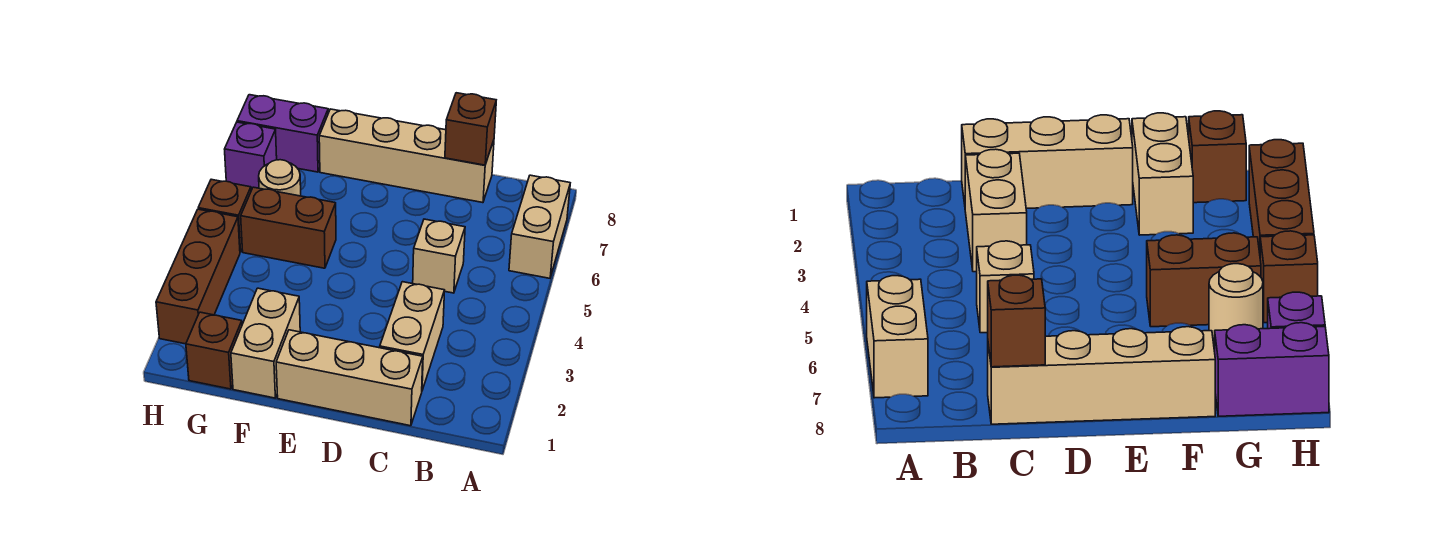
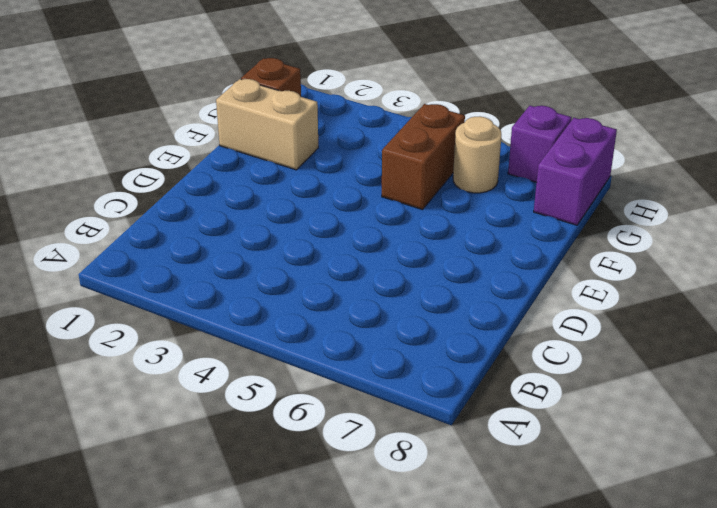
none -> tan brick A6:A7 level 1
none -> tan brick C1:E1 level 1
none -> tan brick C2:C3 level 1

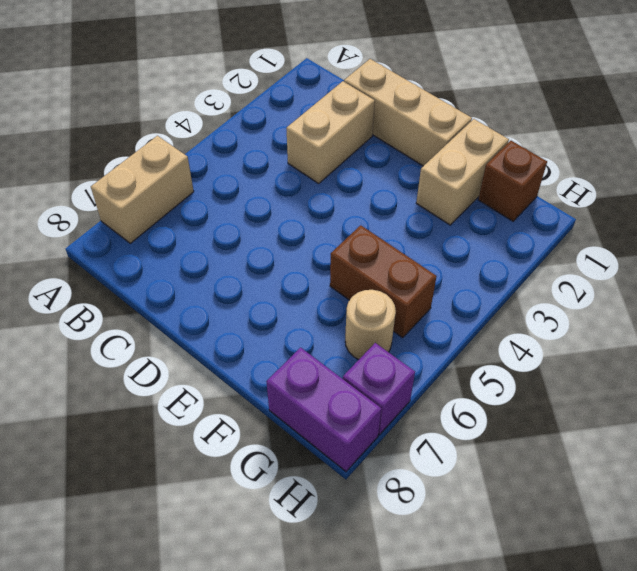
none -> tan brick C5 level 1
none -> tan brick C8:F8 level 1
none -> brown brick H2:H4 level 1

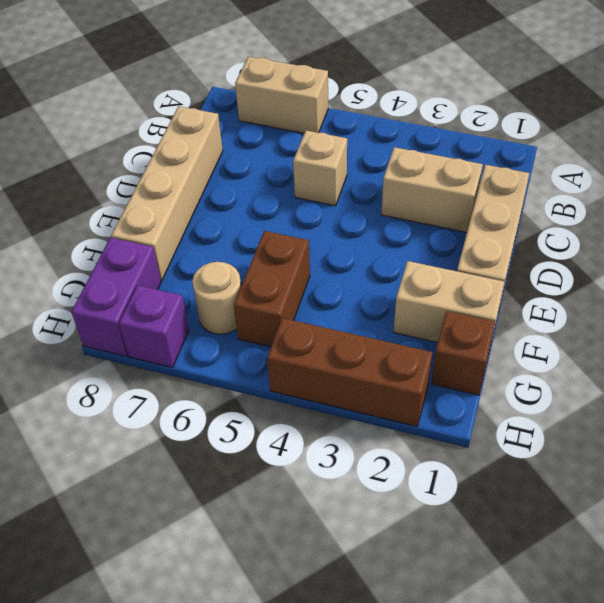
none -> brown brick H5 level 1
none -> brown brick C8 level 2

